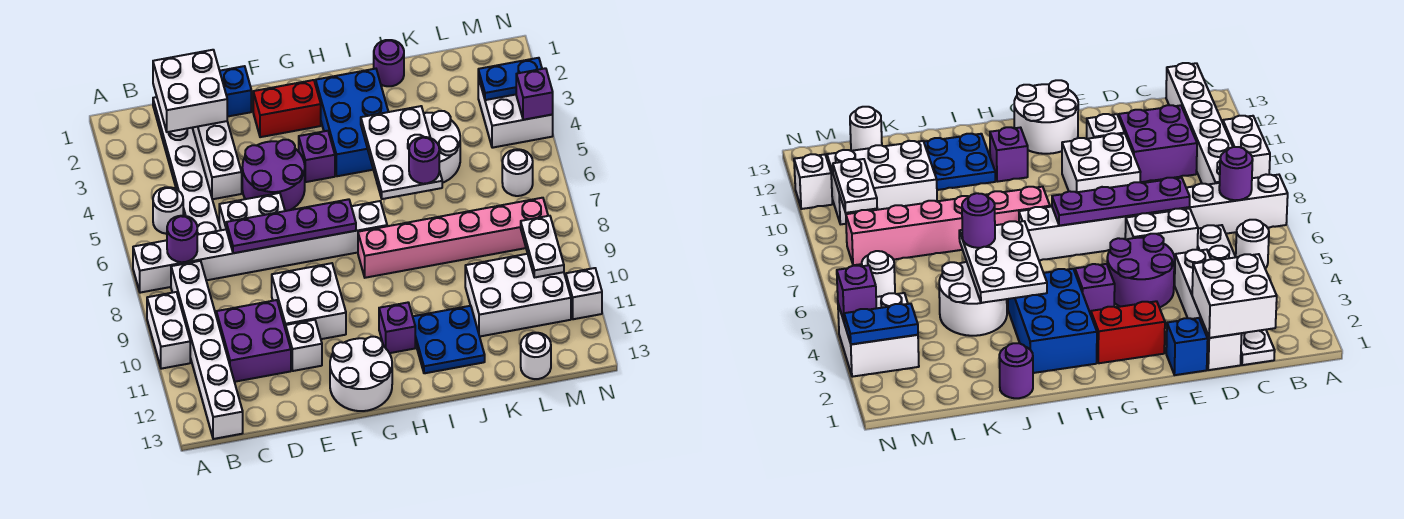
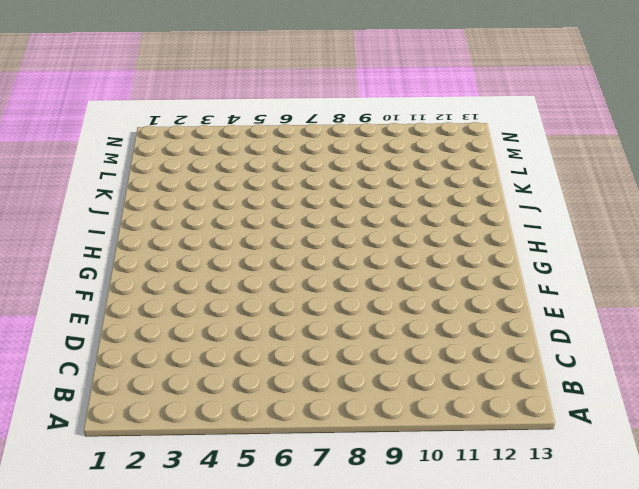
none -> white brick A7:H7 level 1
none -> white brick A9:A10 level 1
none -> white round brick B5 level 1
none -> white brick B8:B13 level 1

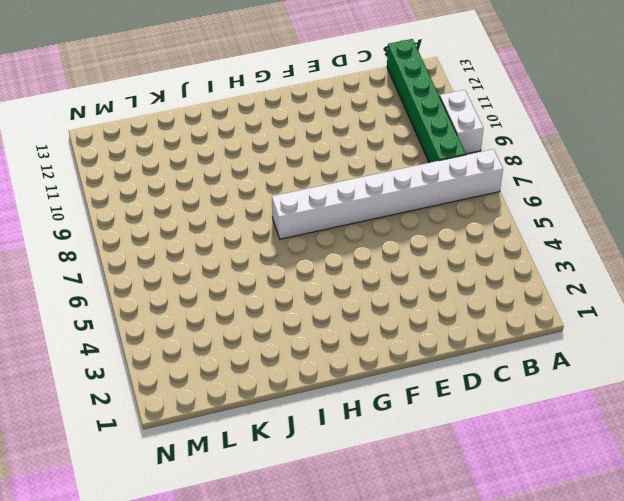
green brick B8:B13 level 1 -> white brick B8:B13 level 1
none -> white round brick B5 level 1
none -> white plate C1:C6 level 1
none -> purple brick C10:D11 level 1
none -> white brick D1:D4 level 1

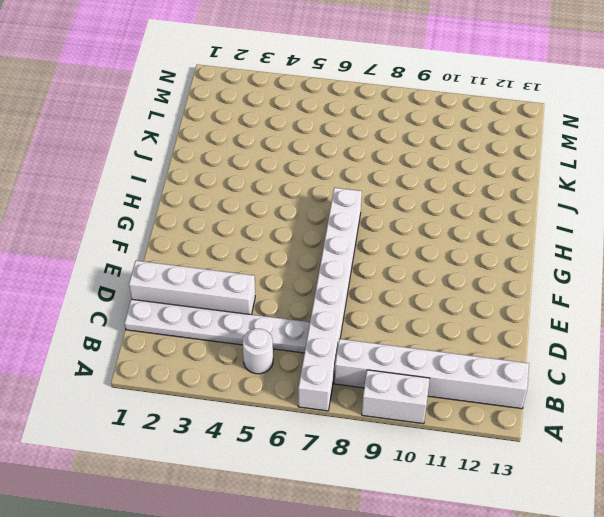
none -> purple brick C10:D11 level 1
none -> white brick D6:E6 level 1
none -> blue brick E1 level 1
none -> purple round brick E4:F5 level 1

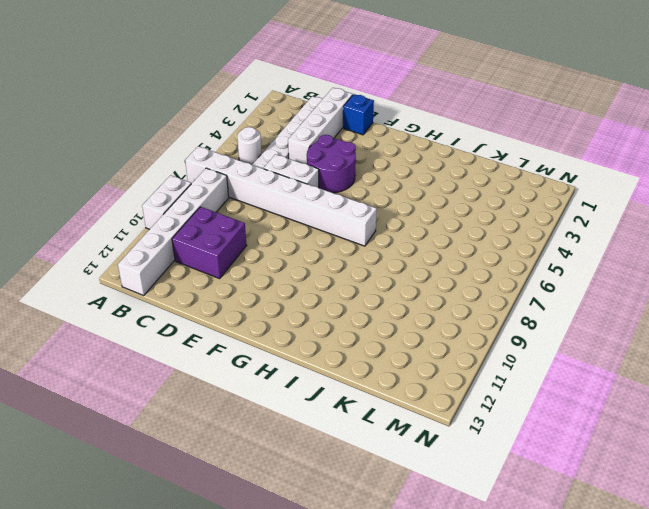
none -> white brick E9:F10 level 1
none -> white brick E11 level 1
none -> red brick F2:G2 level 1
none -> white round brick F12:G13 level 1

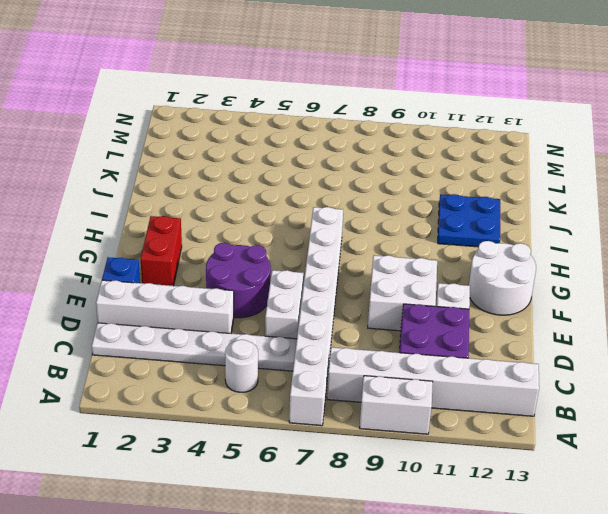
none -> purple brick G4 level 1
none -> blue brick H2:I4 level 1
none -> pink brick H8:M8 level 1
none -> purple brick H11 level 1

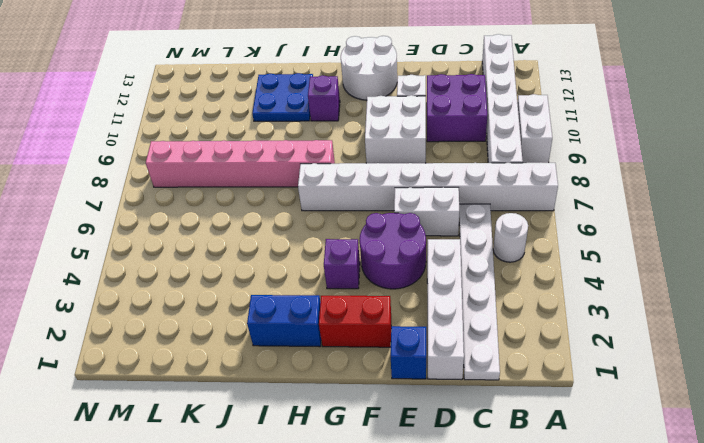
blue brick H2:I2 level 1 -> blue brick H2:I4 level 1
none -> purple round brick J1 level 1
none -> white round brick J4:K5 level 1
none -> white brick K10:M11 level 1
none -> white round brick L13 level 1

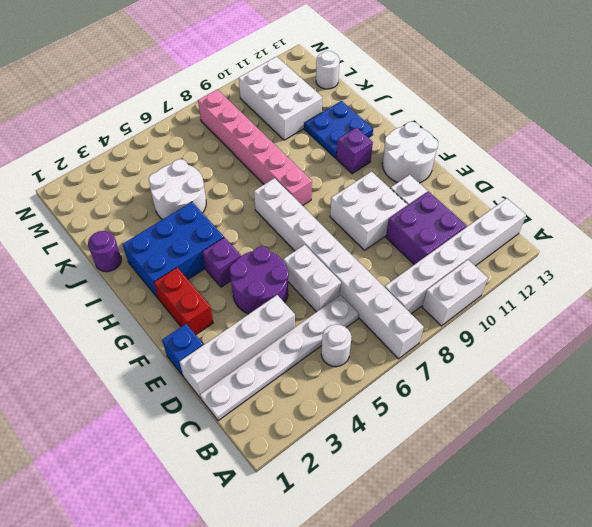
none -> white brick M3:N4 level 1
none -> white round brick M6 level 1
none -> white brick N11 level 1
none -> purple round brick B7 level 2

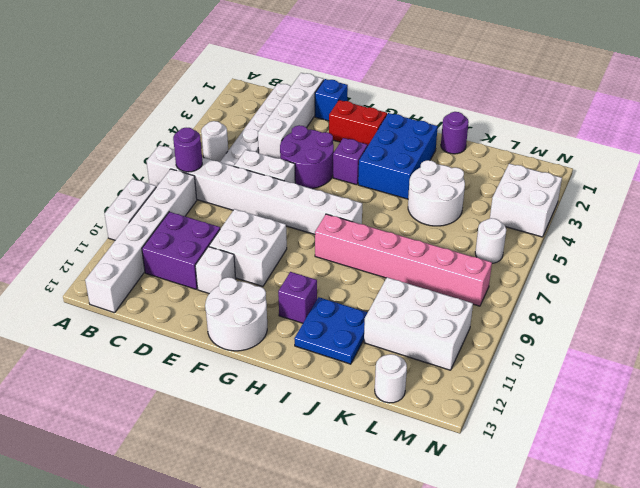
none -> white brick N11 level 1
none -> white brick C1:D2 level 2
none -> purple plate D7:G7 level 2
none -> white plate I4:J6 level 2

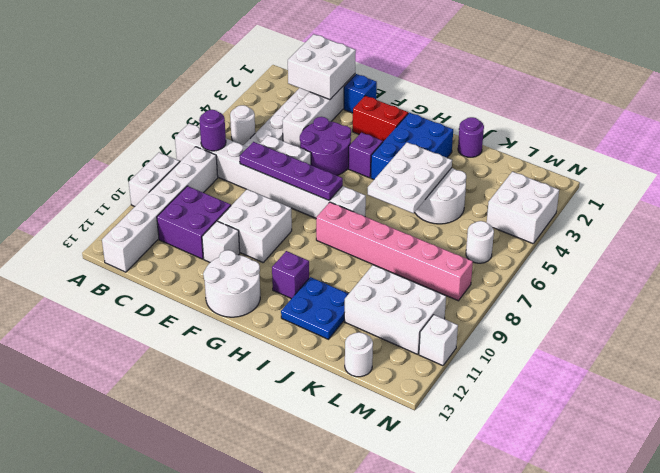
none -> blue plate M3:N3 level 2
none -> white plate M9:M10 level 2
none -> purple brick N4 level 2
none -> purple round brick J6 level 3

